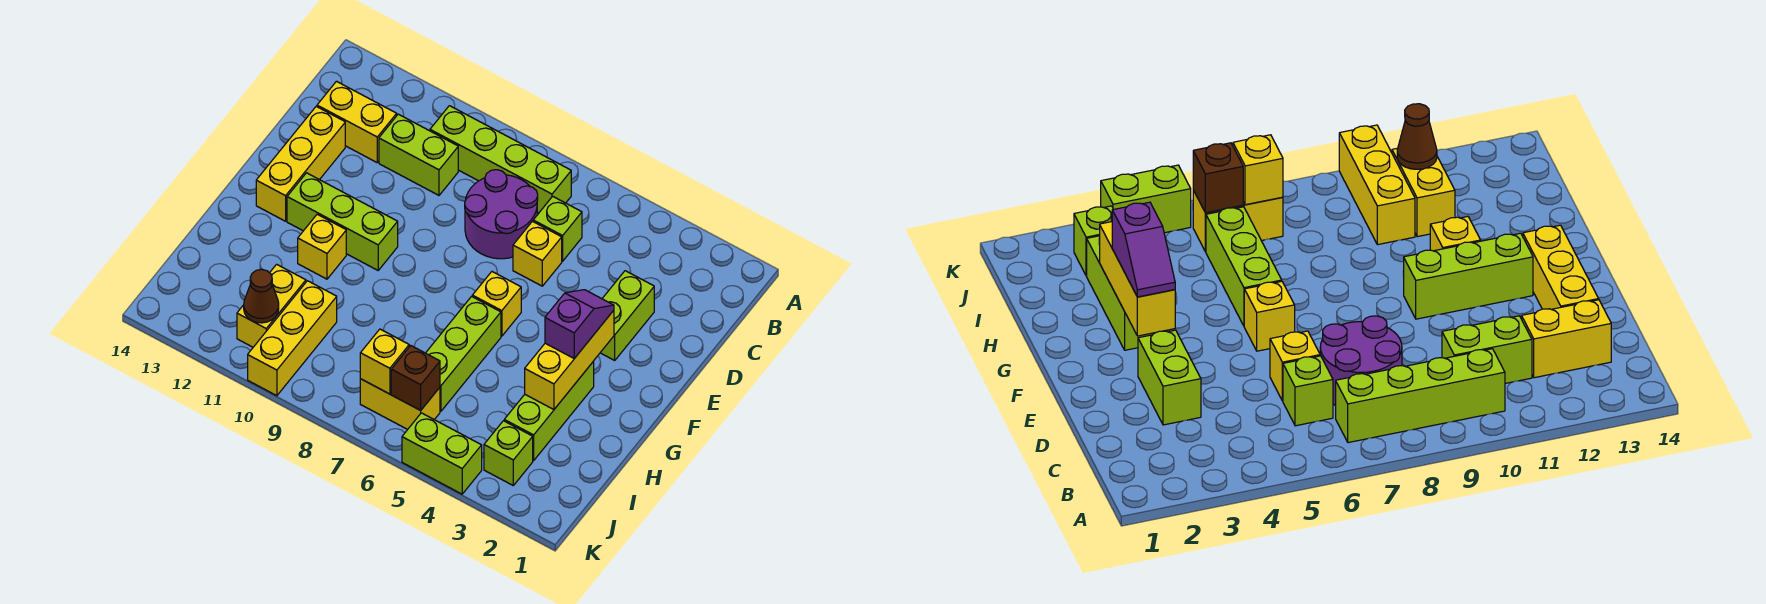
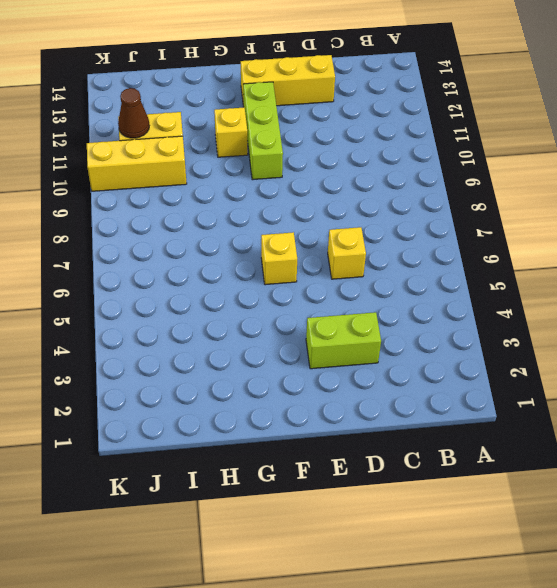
none -> lime brick B7:B10 level 1
none -> lime brick C6 level 1
none -> purple round brick C7:D8 level 1

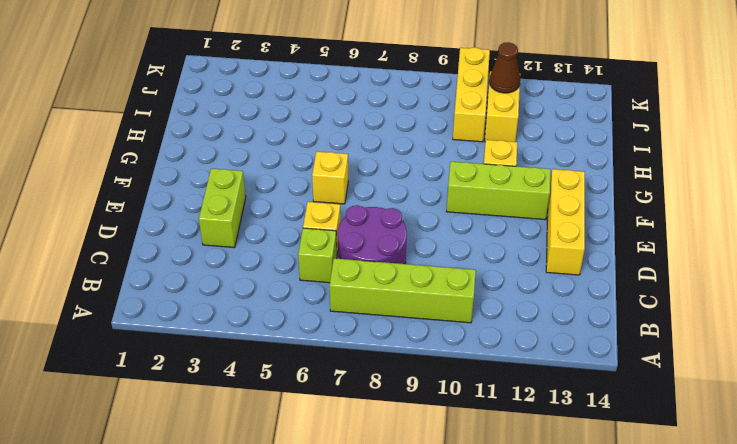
none -> lime brick C10:C11 level 1
none -> yellow brick C12:C13 level 1
none -> lime brick G3:I3 level 1

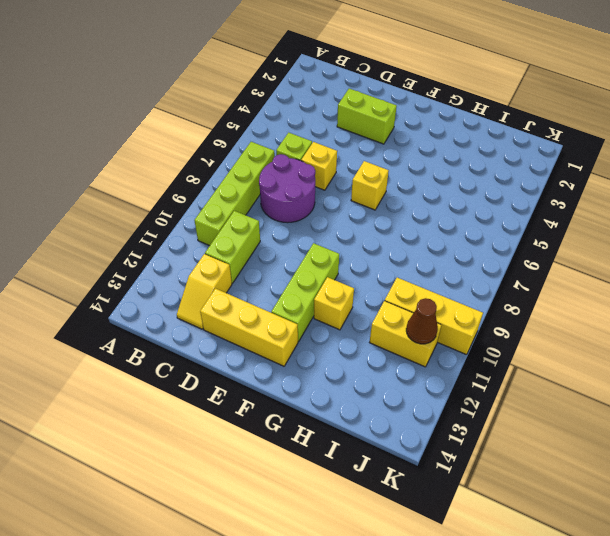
yellow slope C12:C13 level 1 top 12 -> yellow brick C12:C13 level 1
none -> lime brick G3:I3 level 1
none -> lime brick G6:I6 level 1
none -> lime brick J3 level 1

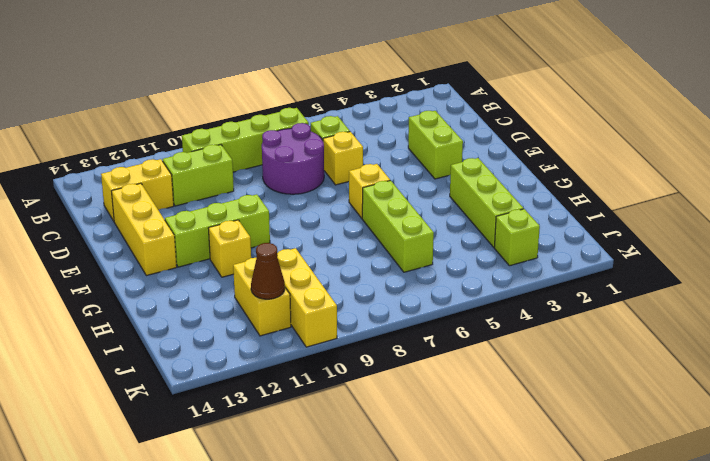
none -> yellow brick J6:J7 level 1
none -> lime brick K4:K5 level 1
none -> yellow brick F3:H3 level 2

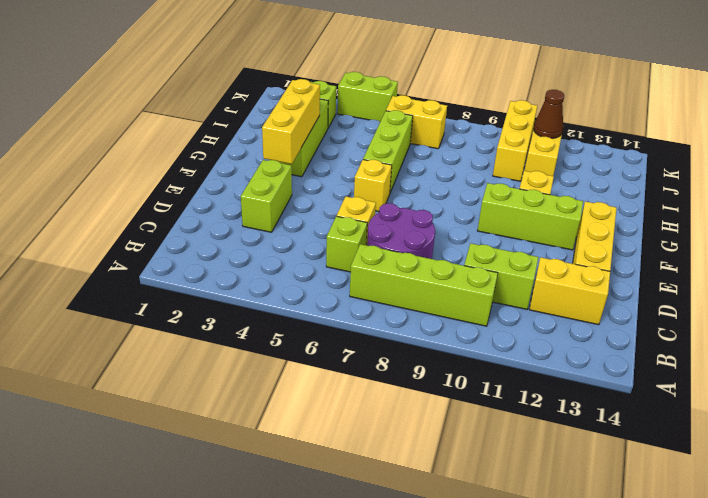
none -> brown brick J6 level 2
none -> yellow brick J7 level 2
none -> purple slope F3:G3 level 3 top G

